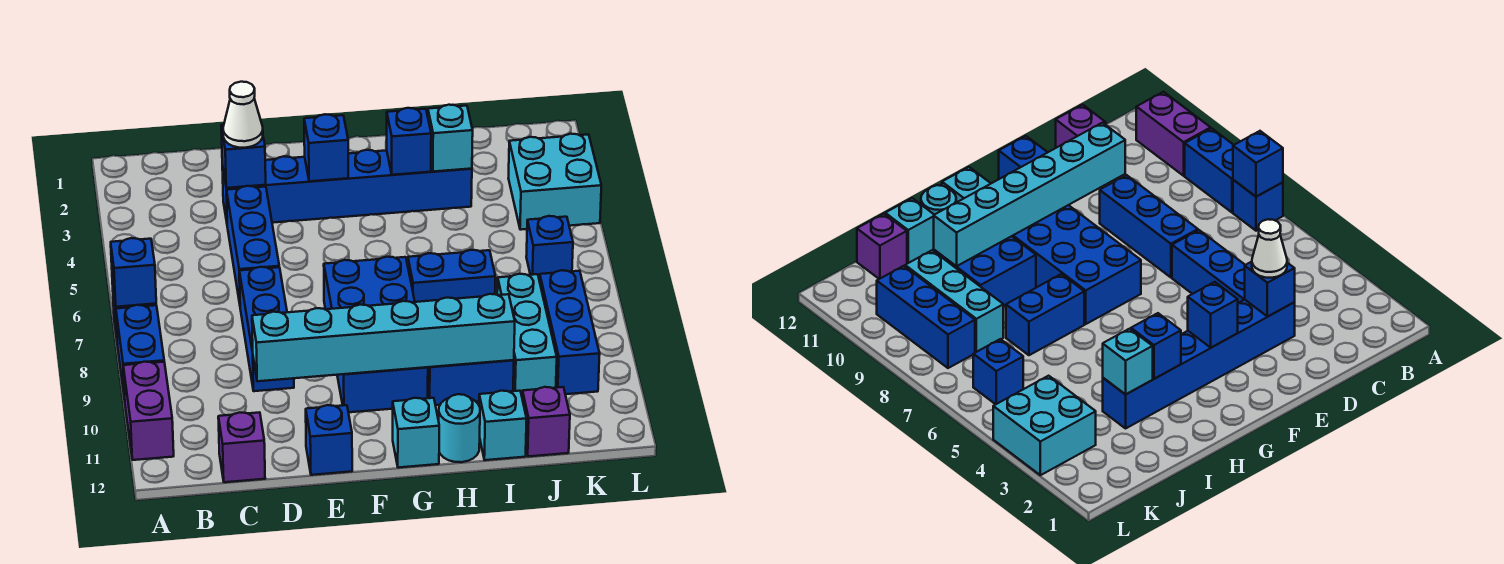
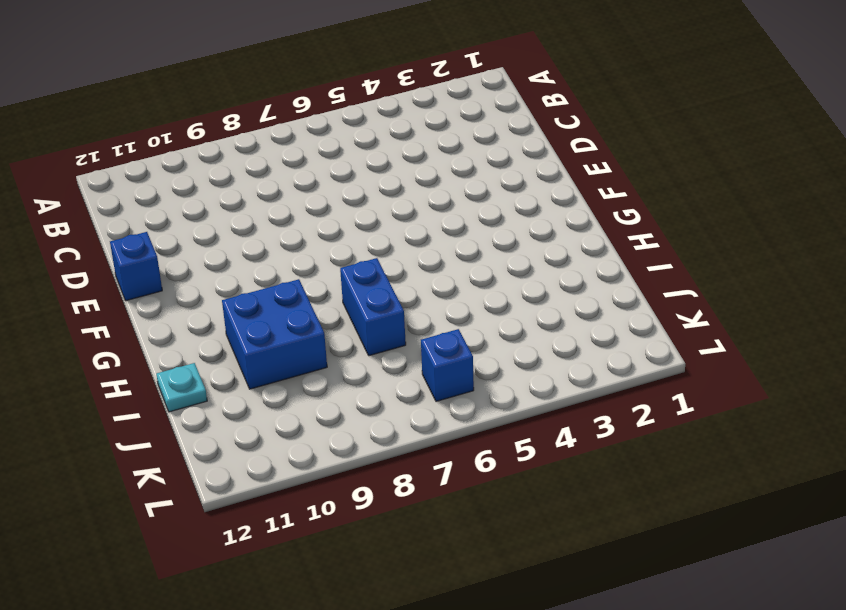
cyan plate I12 level 1 -> cyan brick I12 level 1
none -> blue brick A7 level 1
none -> blue brick A8:A9 level 1
none -> purple brick A10:A11 level 1

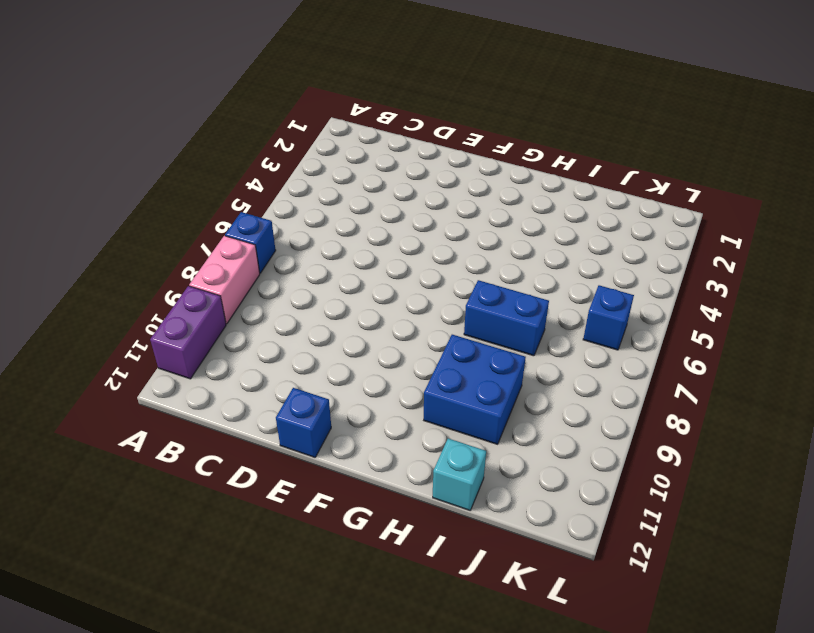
pink brick A8:A9 level 1 -> blue brick A8:A9 level 1
none -> purple brick C12 level 1
none -> blue brick D3:I3 level 1
none -> blue brick D4:D6 level 1

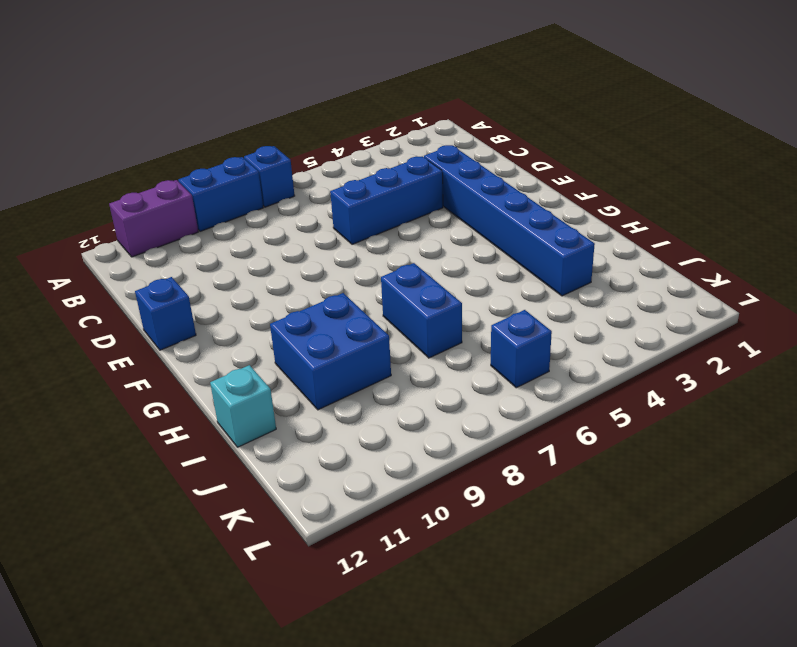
none -> purple brick C12 level 1
none -> blue brick D7:D9 level 1
none -> blue brick F7:G10 level 1

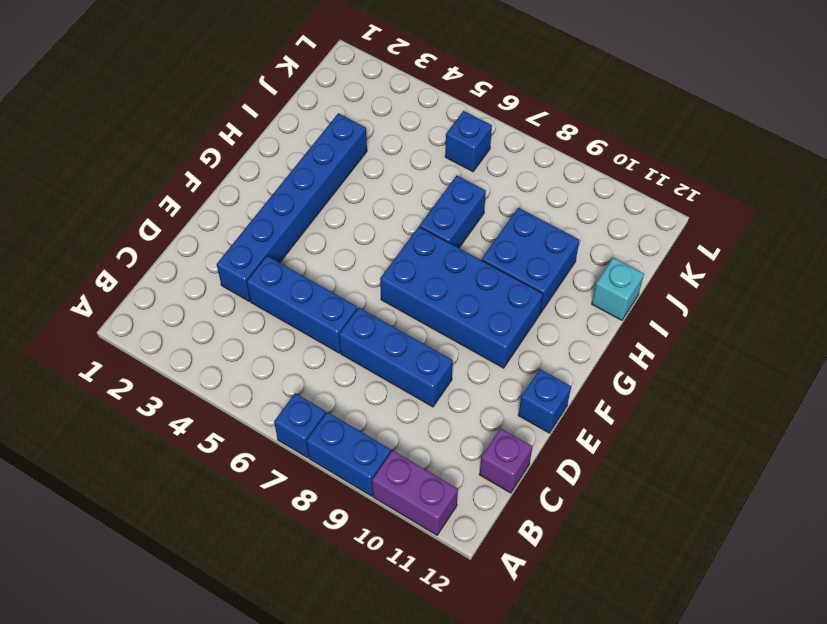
none -> cyan brick G12 level 1
none -> cyan round brick H12 level 1
none -> cyan brick J8:J10 level 1

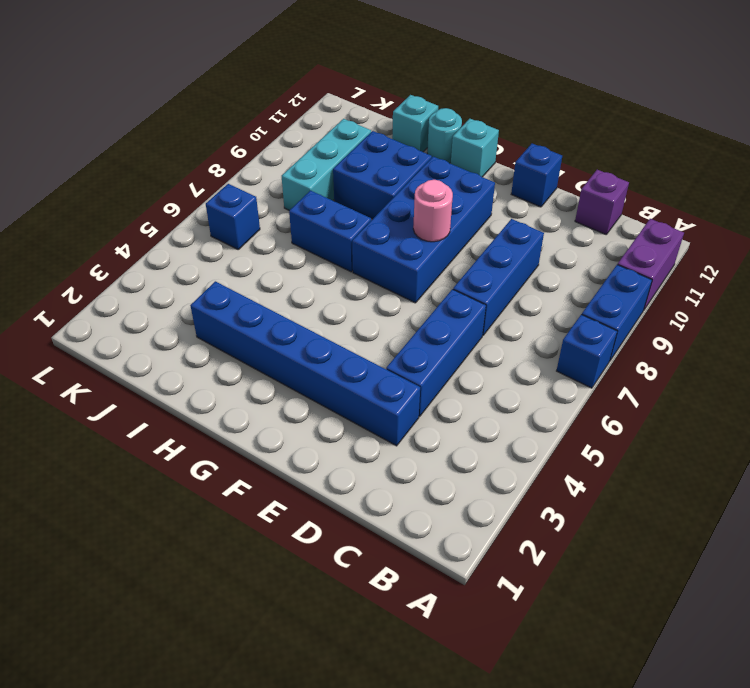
pink round brick F8 level 2 -> none
none -> purple brick J12 level 1
none -> cyan brick K3:L4 level 1
none -> blue brick K8:K10 level 1

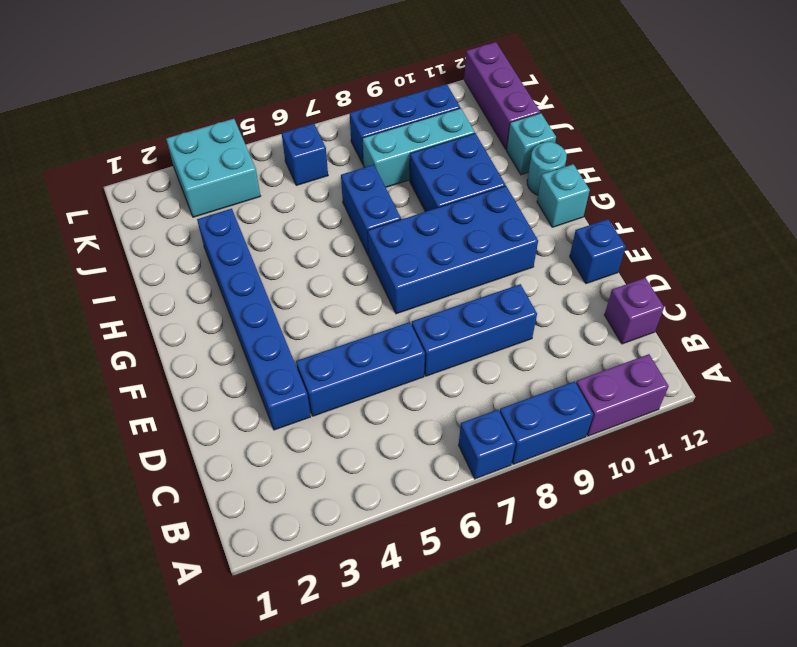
purple brick J12:L12 level 1 -> purple brick J12 level 1
none -> blue brick A7 level 2
none -> blue brick D3 level 2
none -> cyan brick D10:I10 level 2

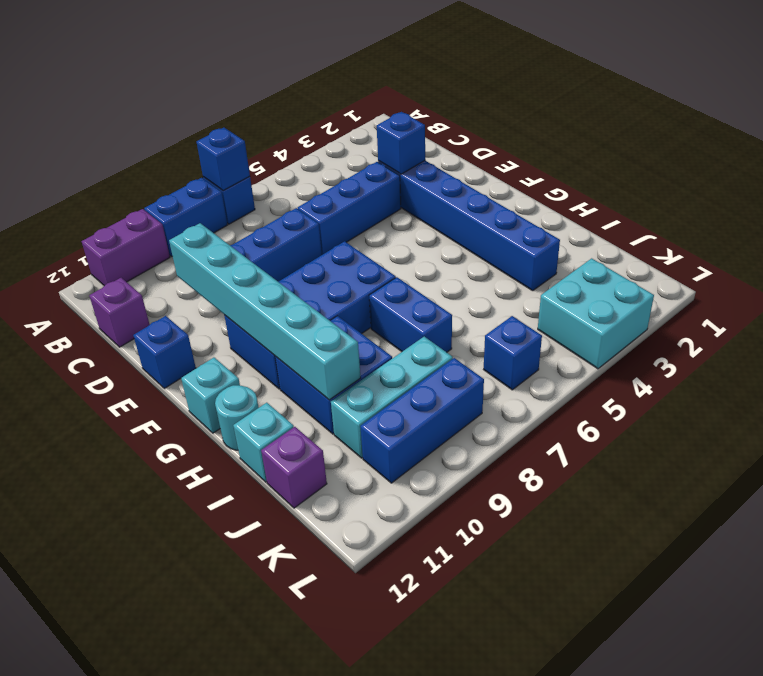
none -> blue brick F3 level 2
none -> blue brick H3 level 2
none -> cyan brick I3 level 2

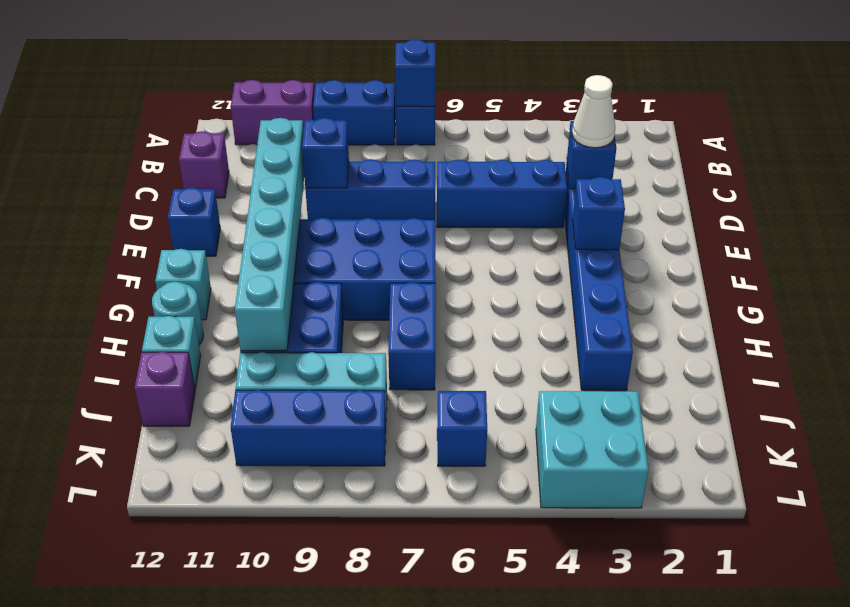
blue brick D9 level 2 -> blue brick H3 level 2
none -> cyan brick I3 level 2

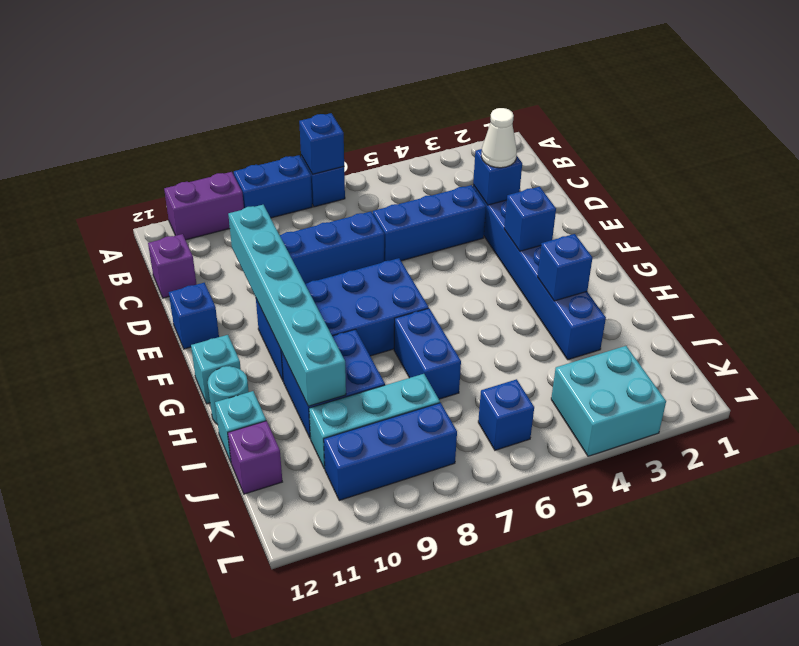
none -> cyan brick I3 level 2

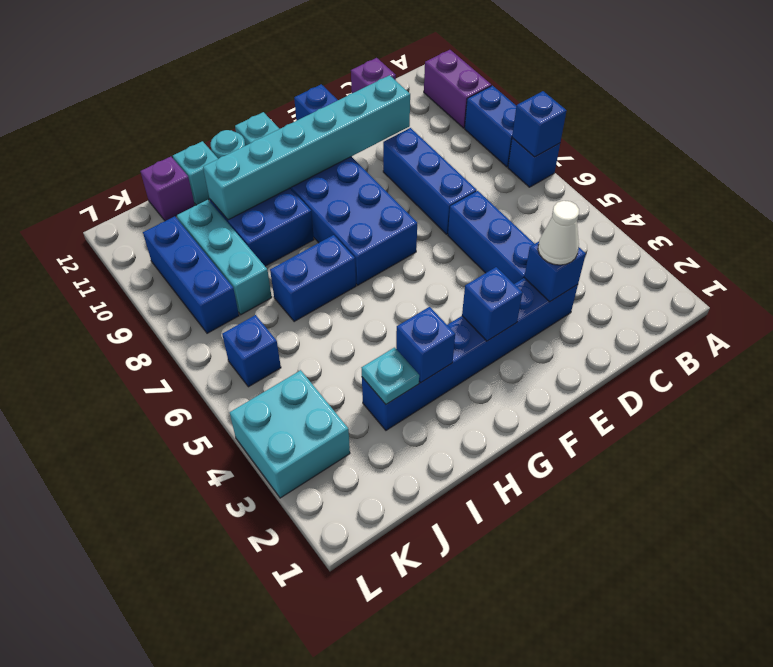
cyan plate I3 level 2 -> cyan brick I3 level 2

